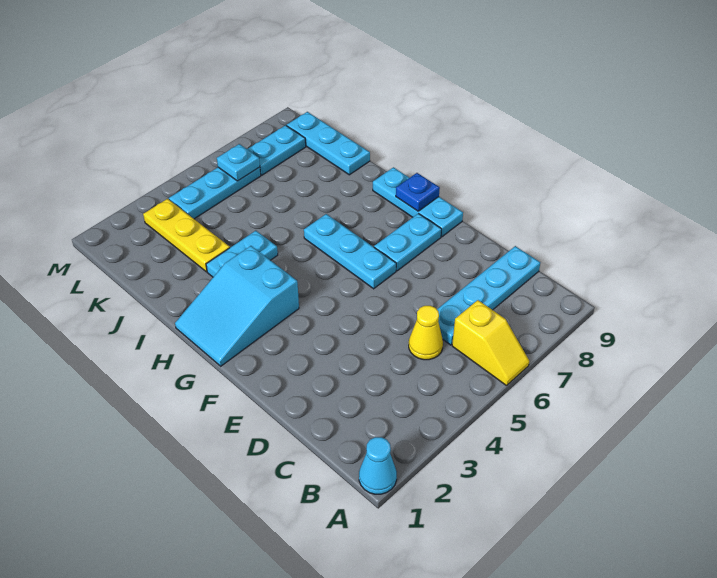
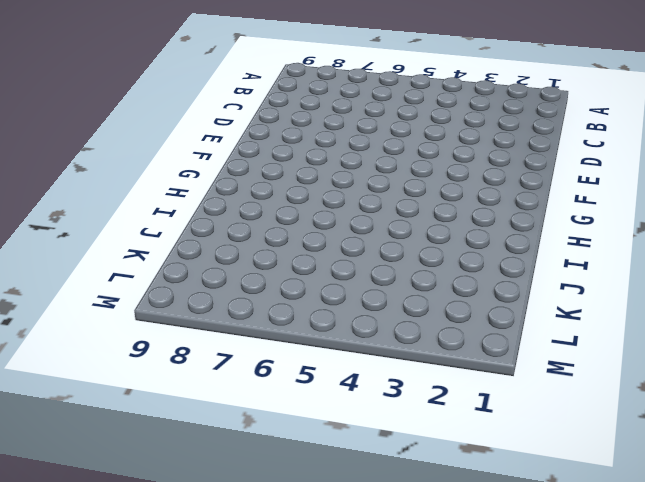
none -> cyan cone A1 level 1
none -> yellow slope A6:B6 level 1 top B
none -> yellow cone C5 level 1

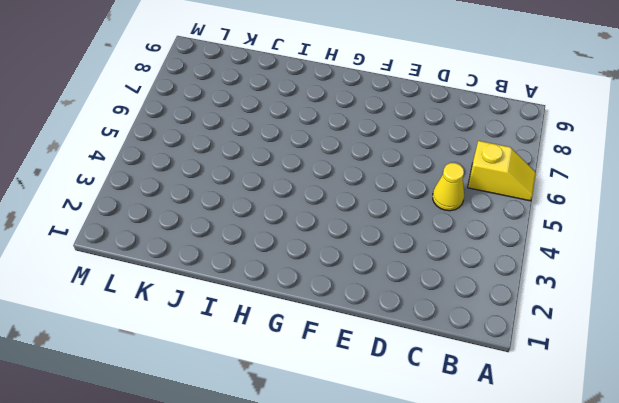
none -> cyan cone A1 level 1
none -> cyan plate C6:C9 level 1
none -> cyan plate F6:H6 level 1

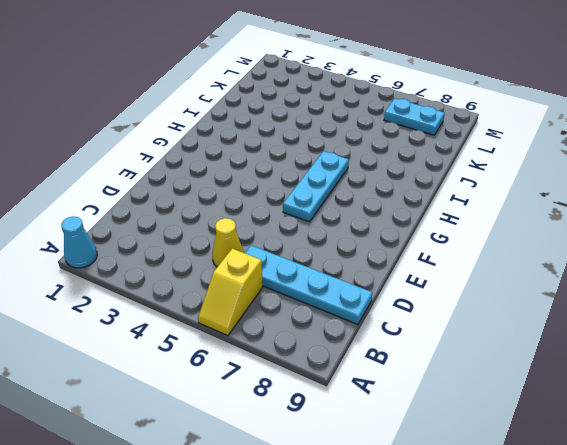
none -> cyan plate F7:F8 level 1
none -> cyan plate F9:H9 level 1
none -> cyan slope G1:H3 level 1 top 3

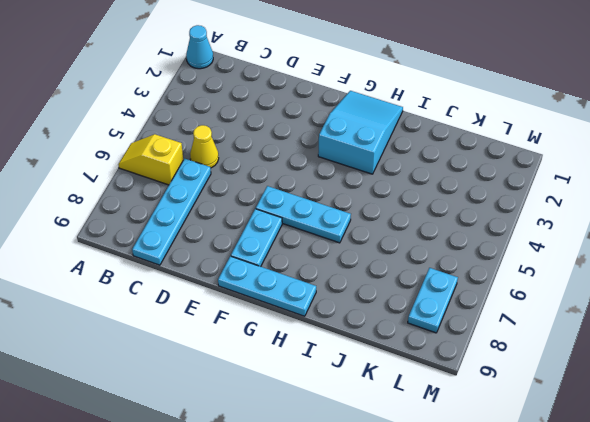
none -> cyan plate I3:I4 level 1
none -> yellow plate J3:L3 level 1
none -> cyan plate J9:L9 level 1

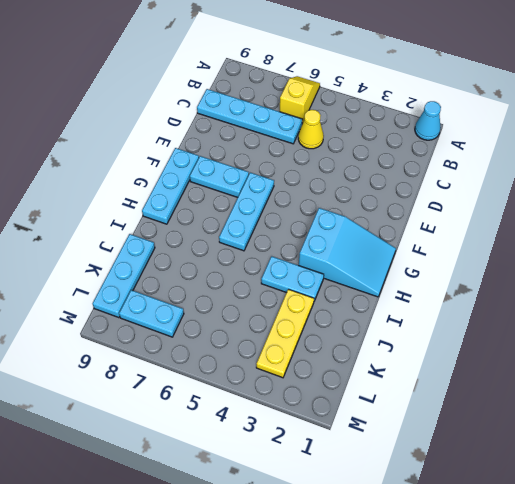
none -> cyan plate L4:L6 level 1
none -> blue plate G9 level 2
none -> cyan plate L6 level 2

